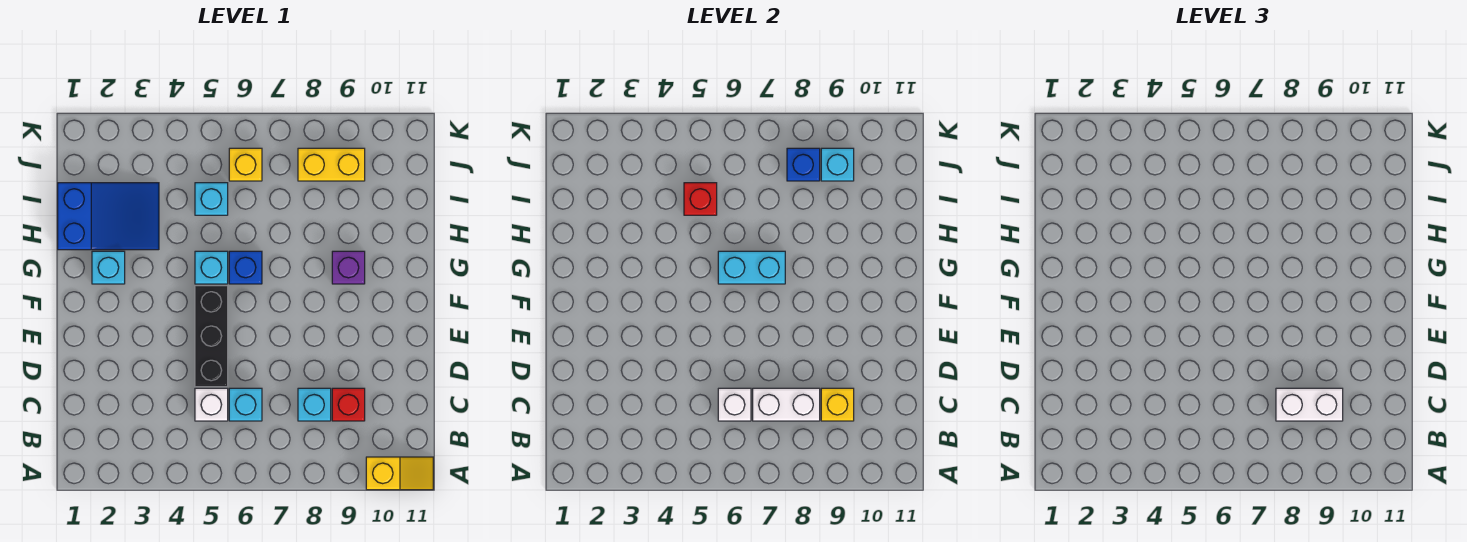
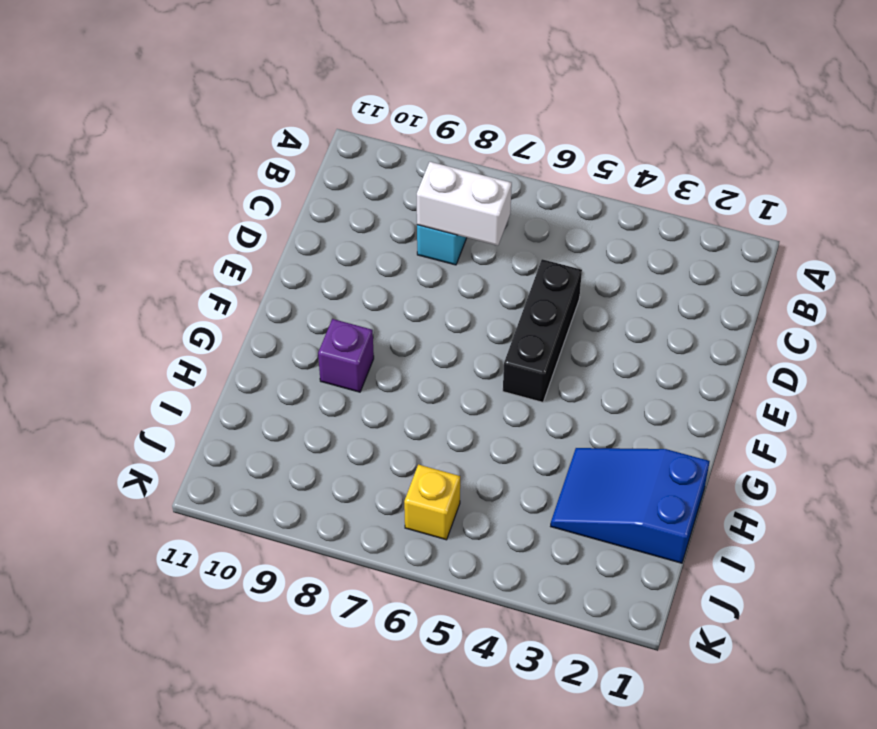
none -> yellow slope A10:A11 level 1 top 10
none -> white brick C5 level 1
none -> cyan brick C6 level 1

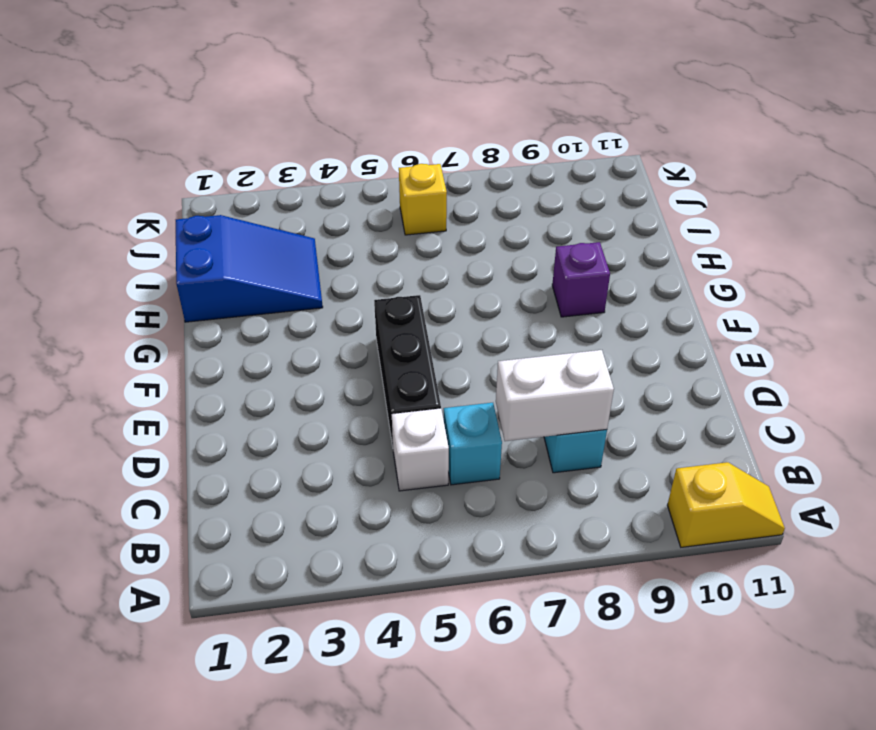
none -> red brick C9 level 1
none -> cyan brick G2 level 1
none -> cyan brick G5 level 1

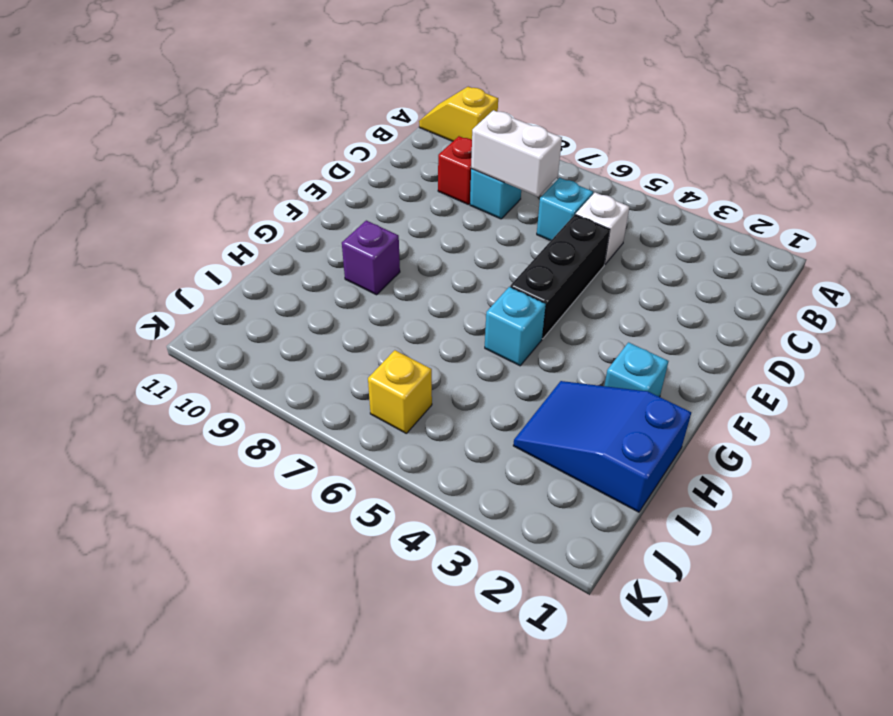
none -> blue brick G6 level 1
none -> cyan brick I5 level 1
none -> yellow brick J8:J9 level 1

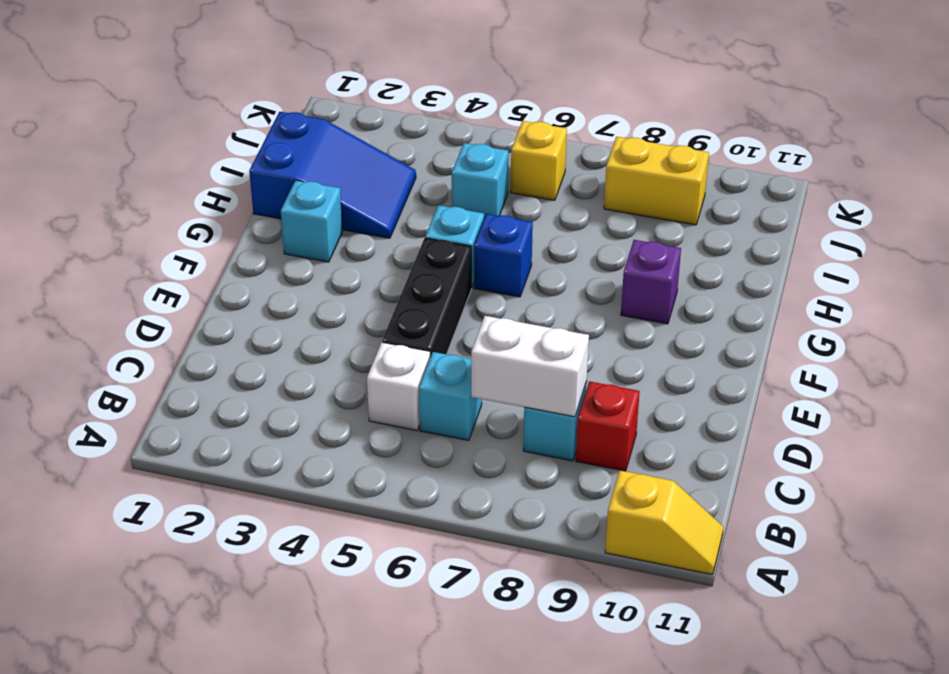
none -> white brick C6 level 2
none -> yellow brick C9 level 2
none -> cyan brick G6:G7 level 2

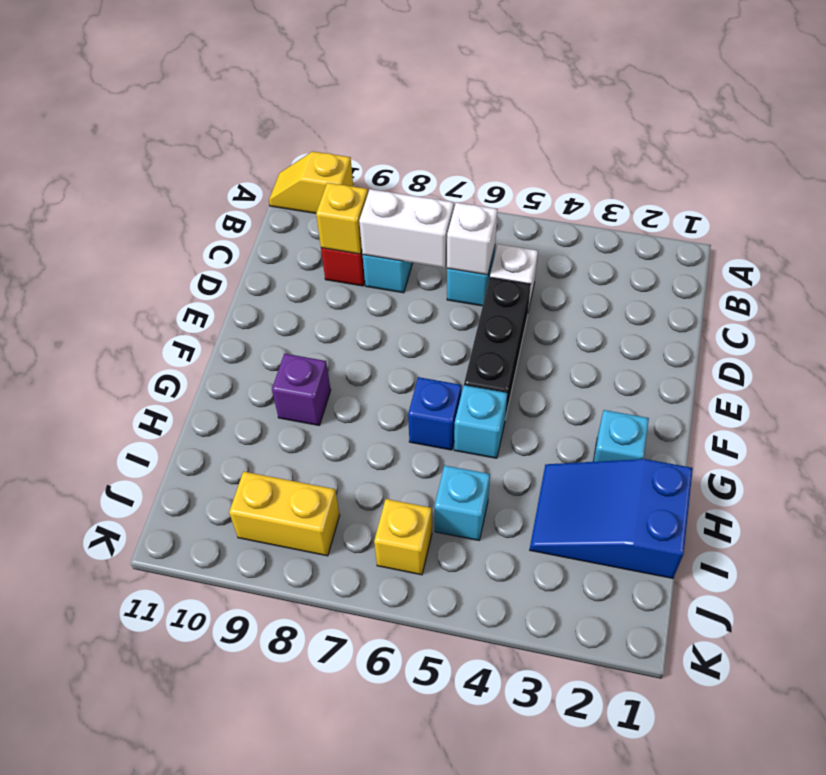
none -> cyan brick G6:G7 level 2
none -> red brick I5 level 2
none -> blue brick J8 level 2

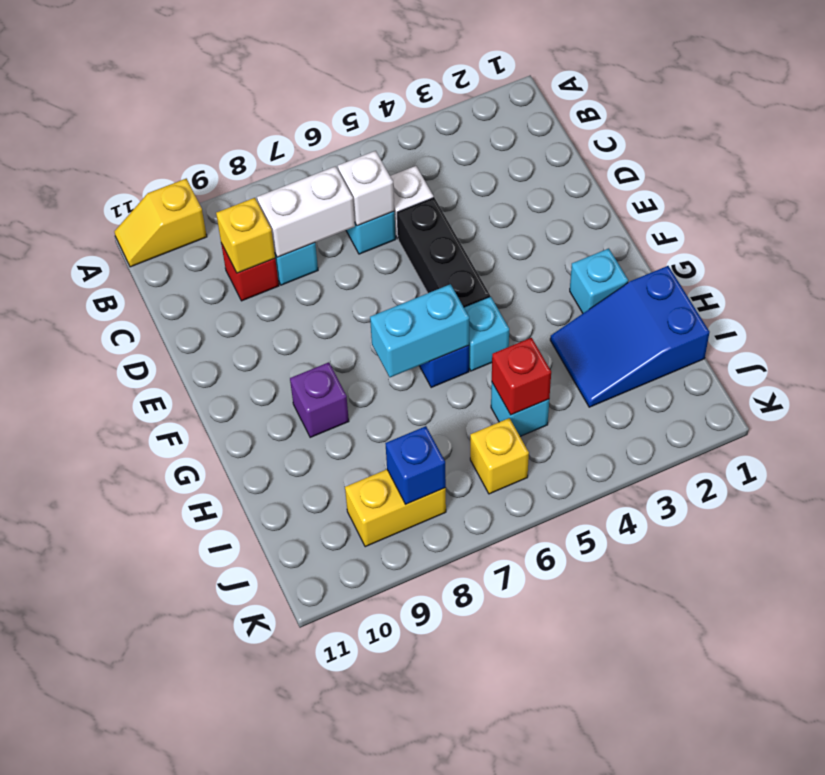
none -> cyan brick J9 level 2
none -> white brick C8:C9 level 3

